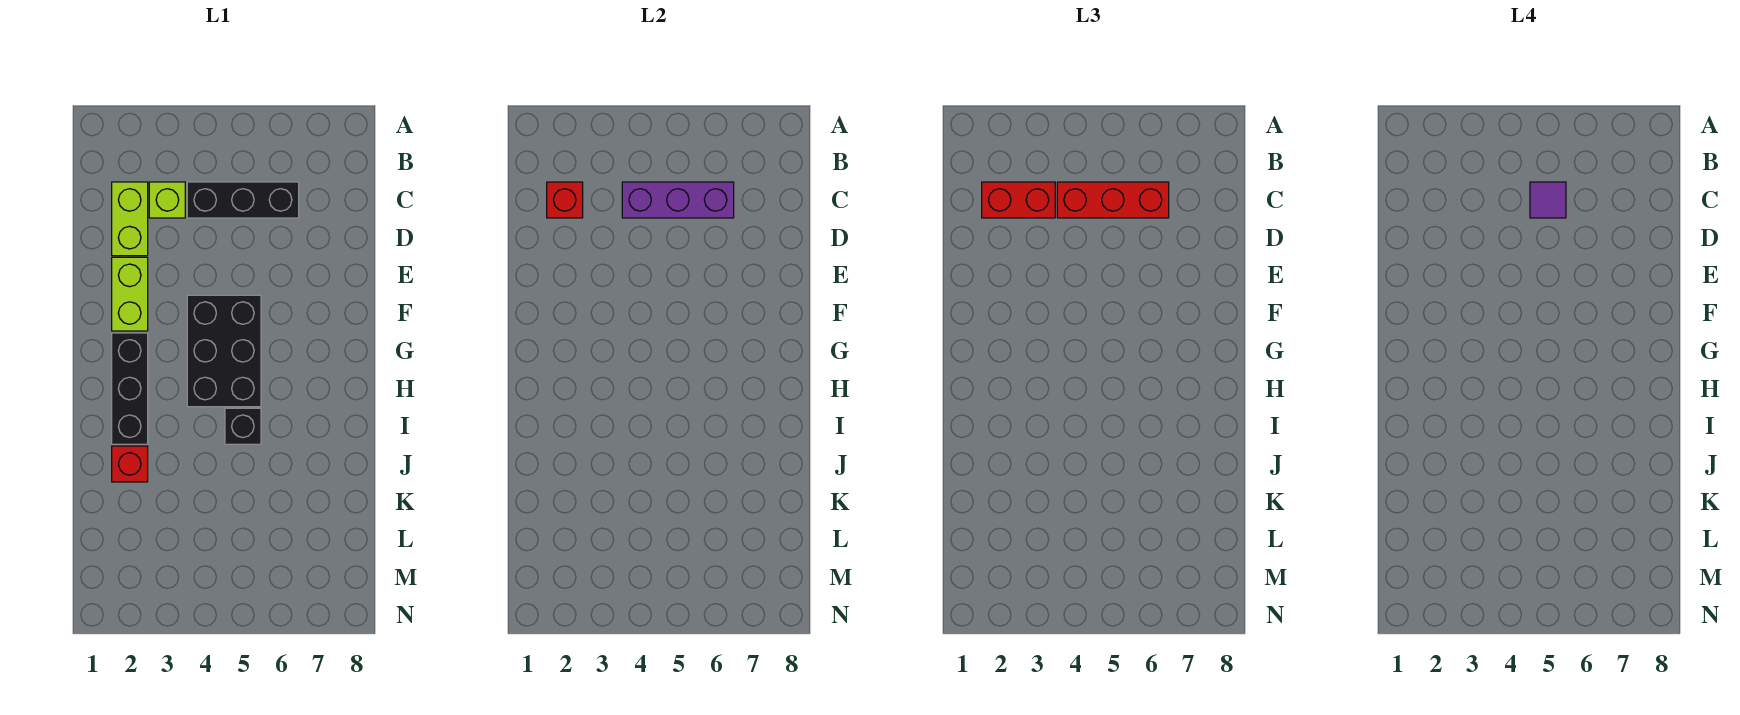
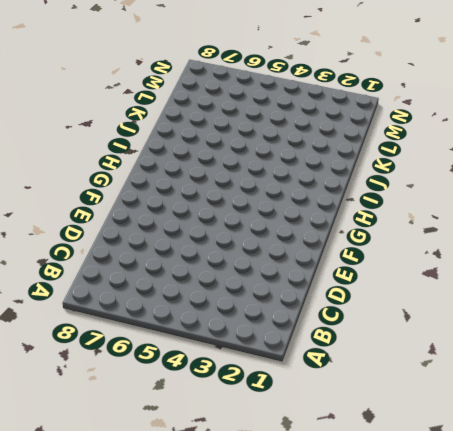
none -> lime brick C2:D2 level 1
none -> lime brick C3 level 1
none -> black brick C4:C6 level 1

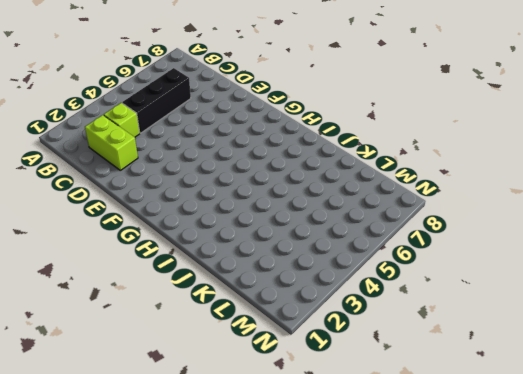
none -> lime brick E2:F2 level 1
none -> black brick F4:H5 level 1
none -> black brick G2:I2 level 1

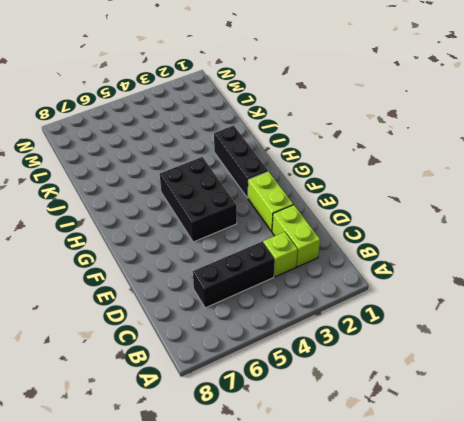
none -> black brick I5 level 1
none -> red brick J2 level 1
none -> red brick C2 level 2

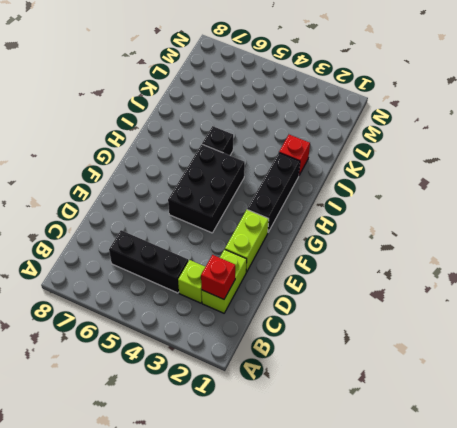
none -> purple brick C4:C6 level 2
none -> red brick C2:C3 level 3
none -> red brick C4:C6 level 3

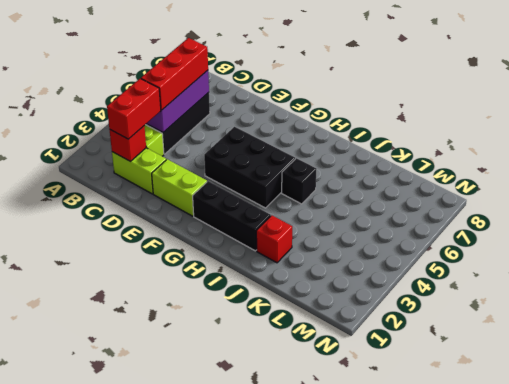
none -> purple tile C5 level 4

